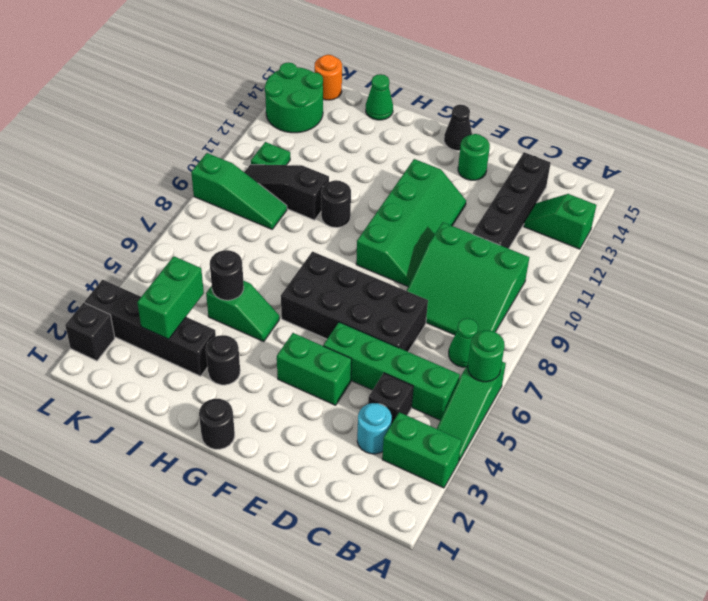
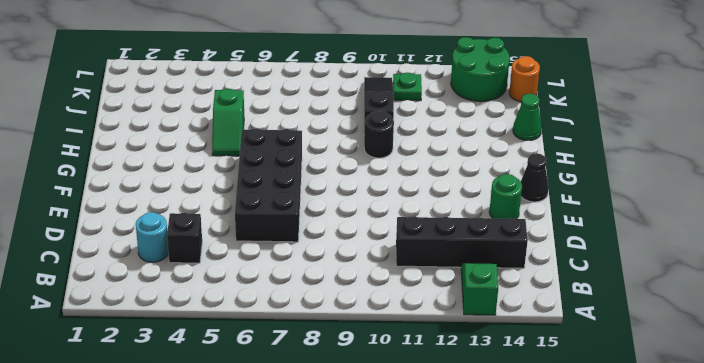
none -> green brick A3:B3 level 1
none -> green slope A4:A6 level 1 top 6
none -> green brick B5:E5 level 1

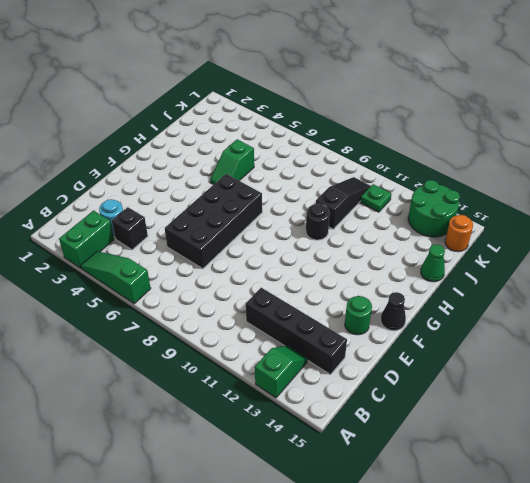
none -> green brick B5:E5 level 1
none -> green cone B7 level 1
none -> green slope B8:D10 level 1 top 10

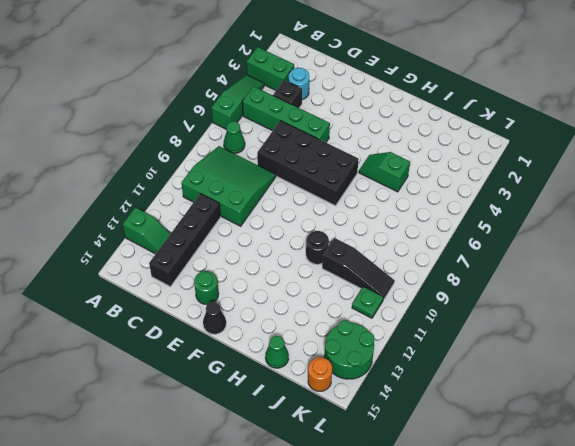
none -> green brick E4:F4 level 1
none -> green slope E9:F12 level 1 top F
none -> black round brick G1 level 1

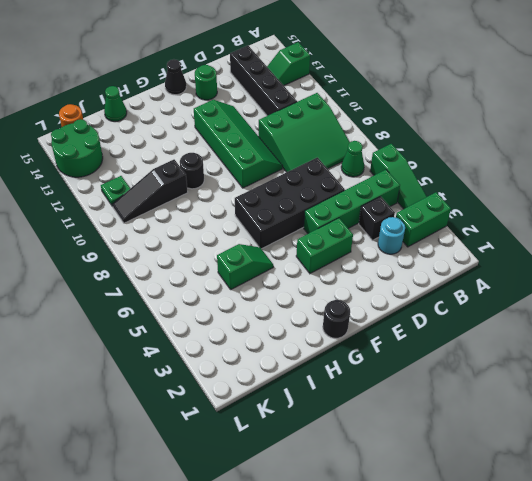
none -> black round brick H3 level 1
none -> black brick I3:L3 level 1
none -> green slope J9:L9 level 1 top L

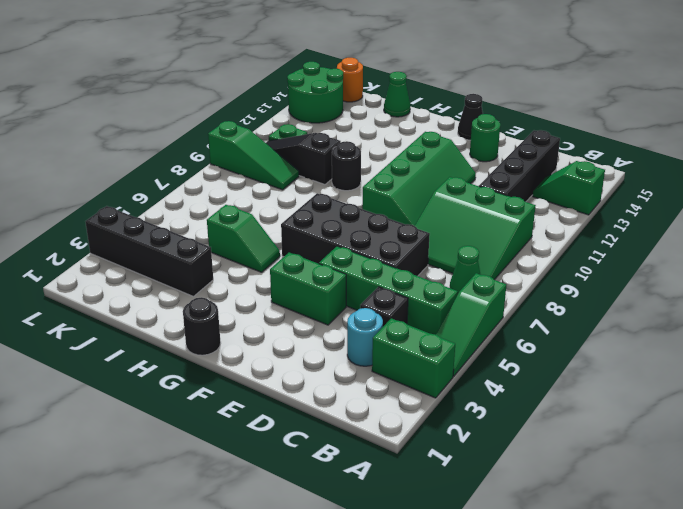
none -> black round brick H3 level 1
none -> black brick L2 level 1
none -> green round brick A6 level 2

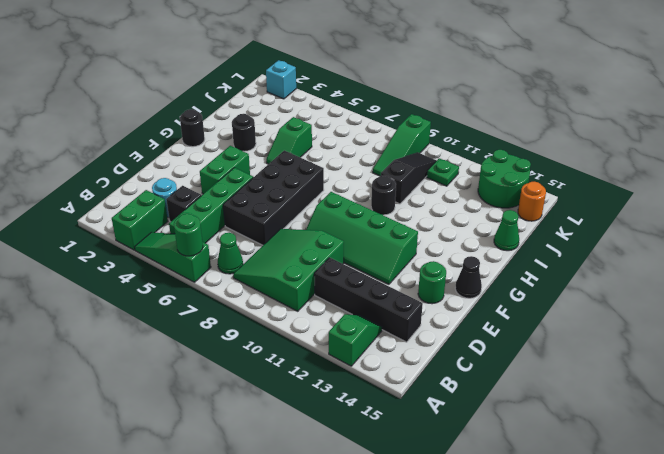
cyan brick L2 level 1 -> black brick L2 level 1
none -> black brick I3:L3 level 1
none -> black round brick I5 level 2
none -> green brick J3:J4 level 2

